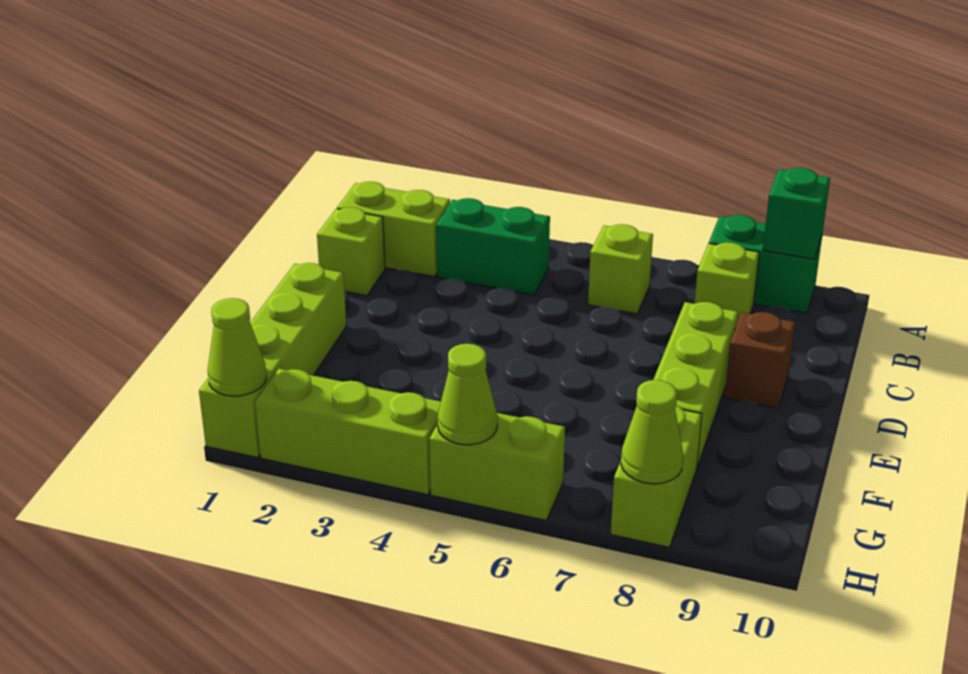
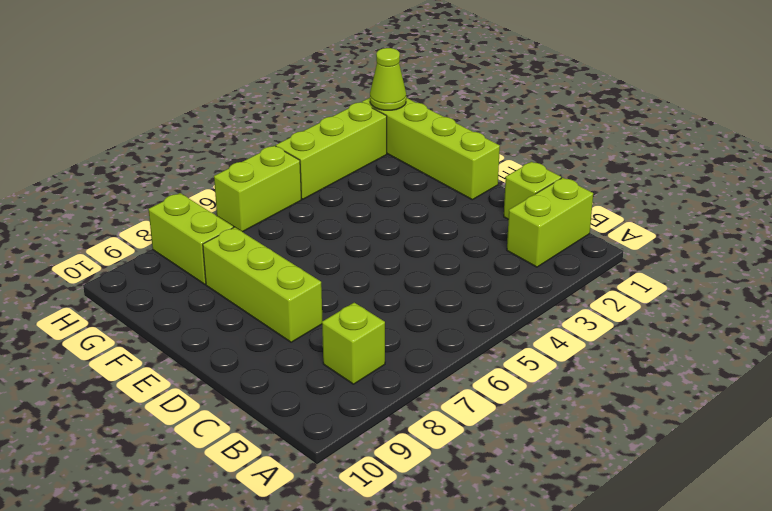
none -> green brick A8:A9 level 1
none -> green brick B3:B4 level 1
none -> lime brick B6 level 1

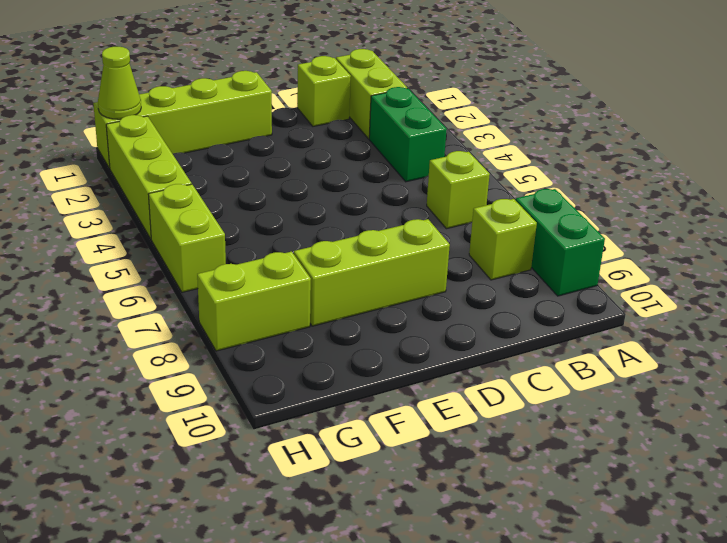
none -> brown brick D9 level 1
none -> green brick A9 level 2
none -> lime cone H5 level 2

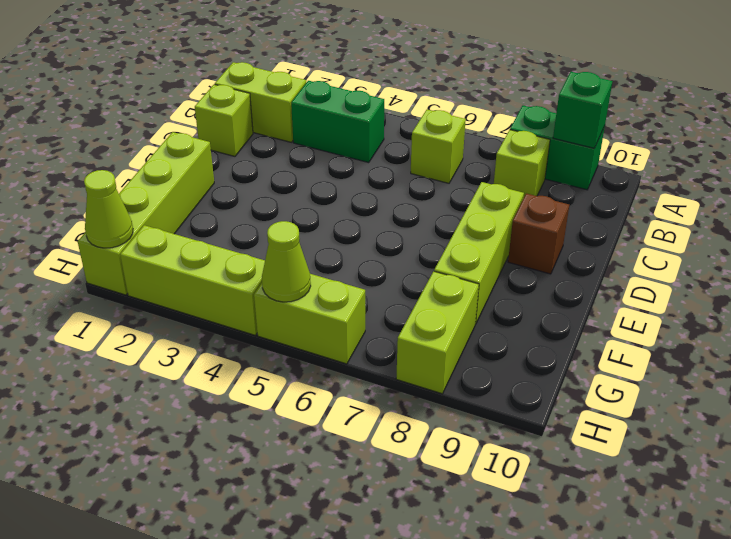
none -> lime cone H8 level 2

